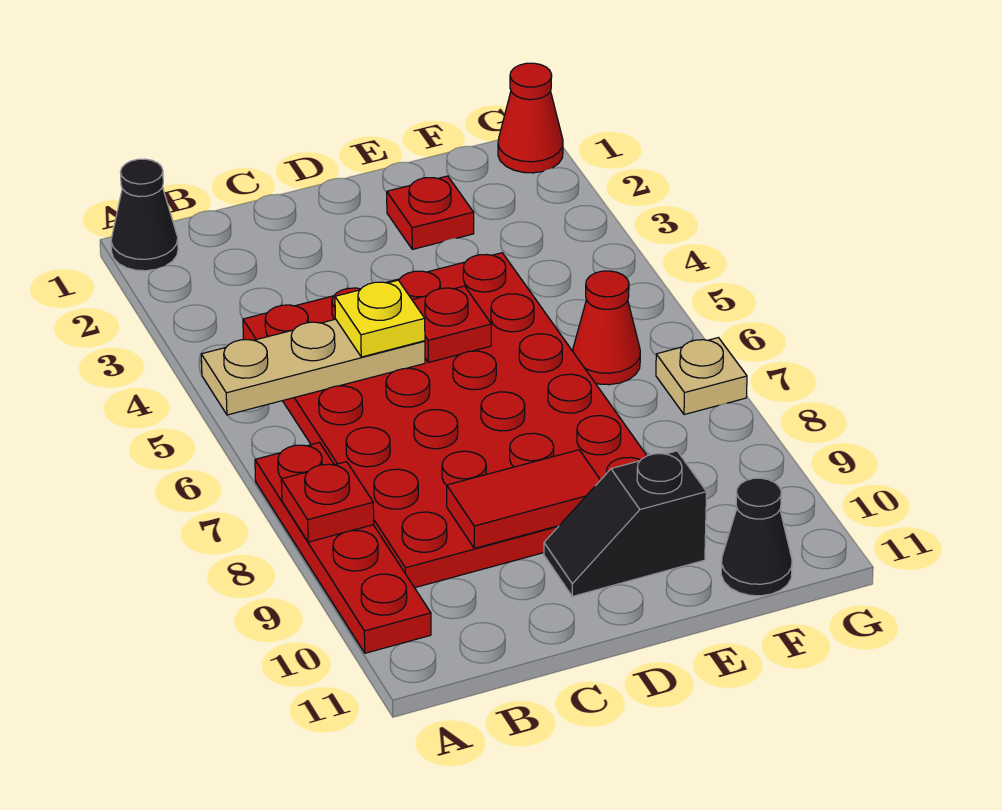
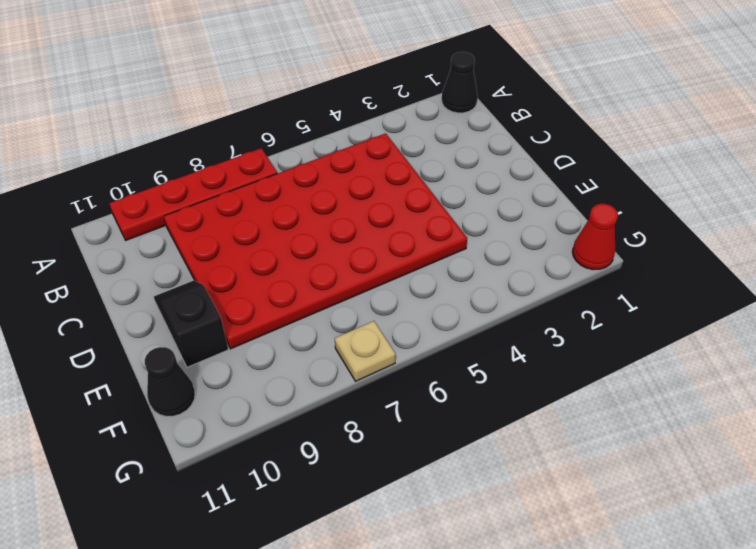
none -> red plate E2 level 1
none -> red cone F6 level 1
none -> tan plate A5:C5 level 2

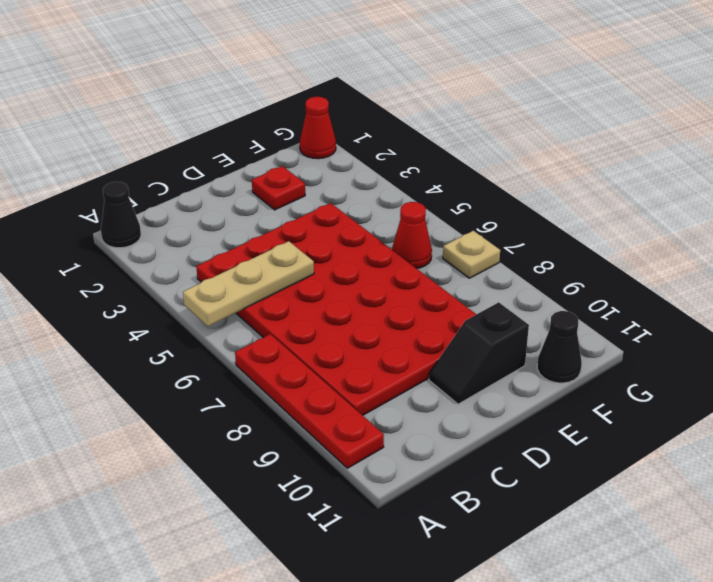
none -> red plate A8 level 2
none -> red tile C9:D9 level 2
none -> red plate D5 level 2

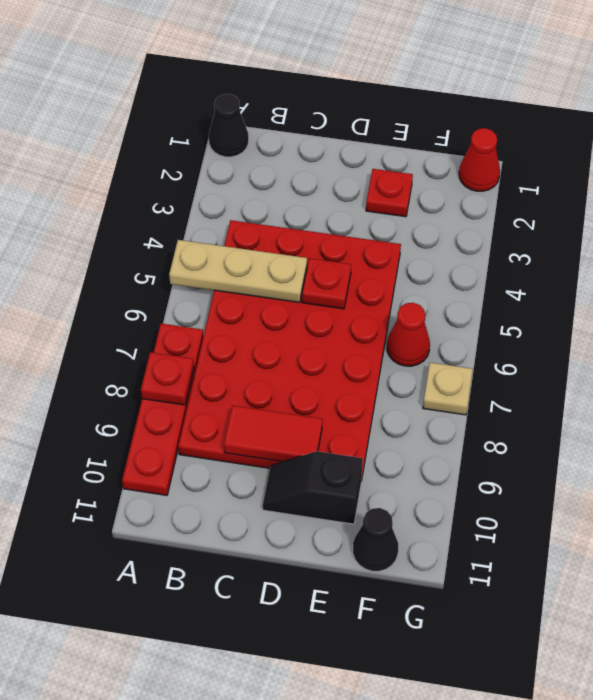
none -> yellow plate C5 level 3

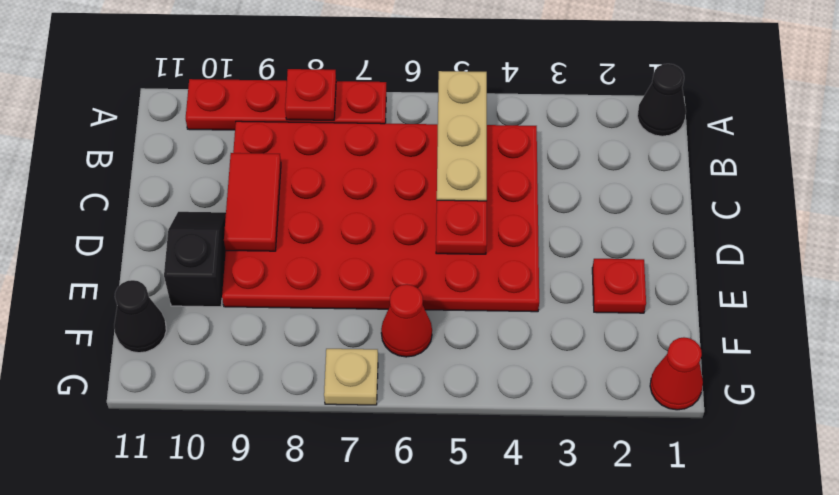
none -> yellow plate C5 level 3

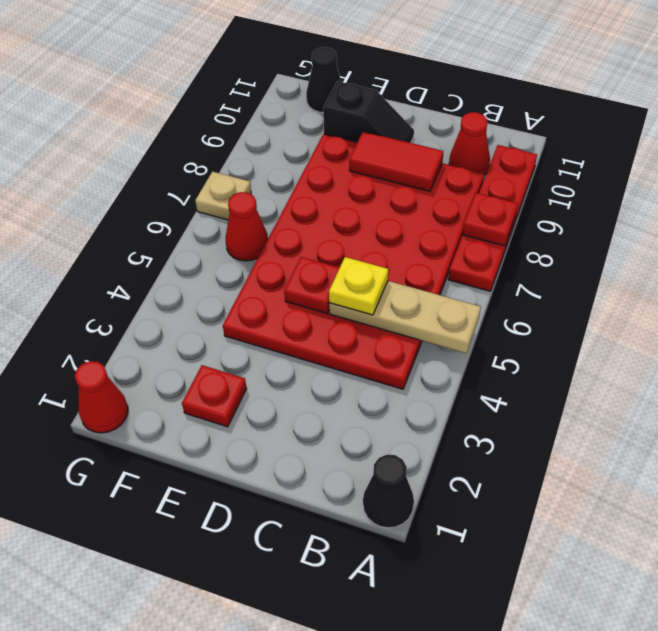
red cone B10 level 1 -> none

